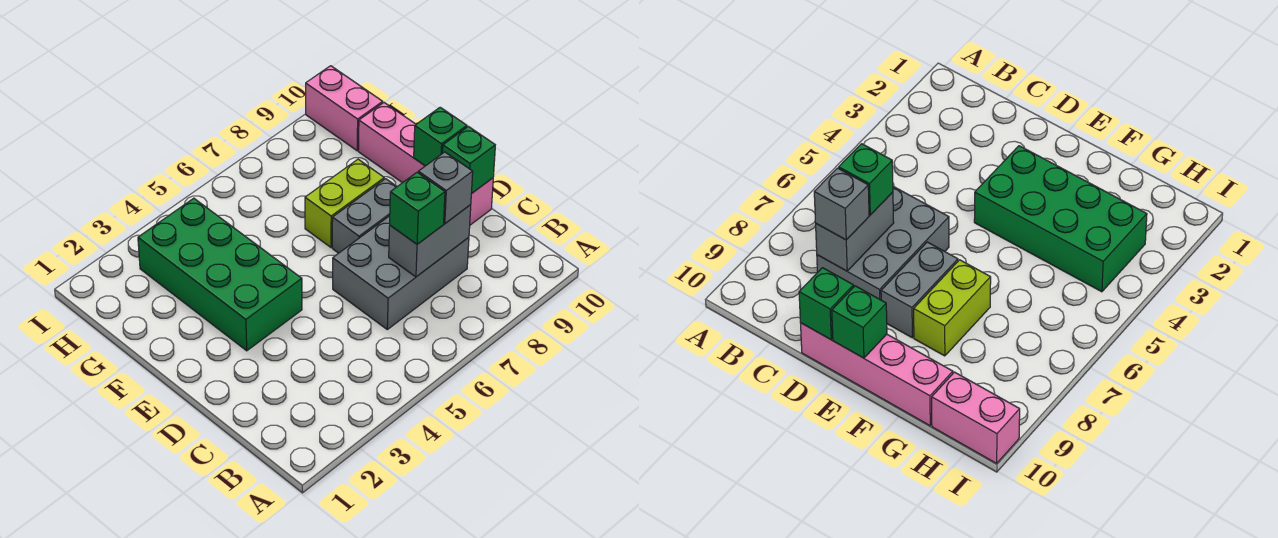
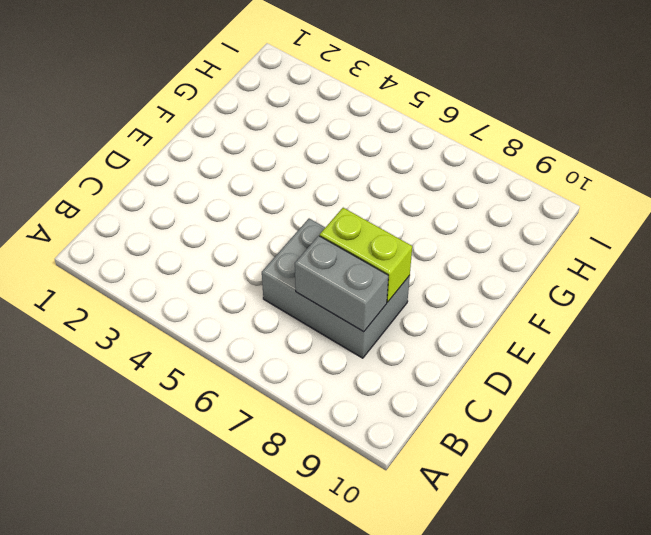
lime brick D7:D8 level 2 -> lime brick F7:F8 level 1
none -> pink brick D10:G10 level 1
none -> green brick E3:H4 level 1

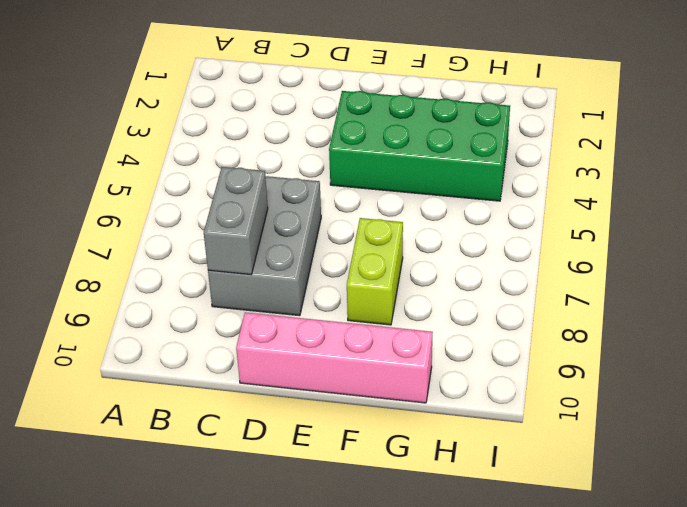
none -> grey brick E7:E8 level 1
none -> pink brick H10:I10 level 1

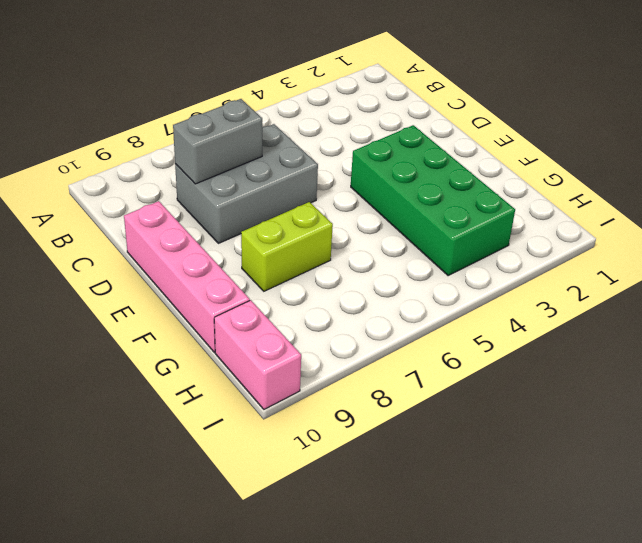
none -> grey brick E7:E8 level 1
none -> green brick D10 level 2

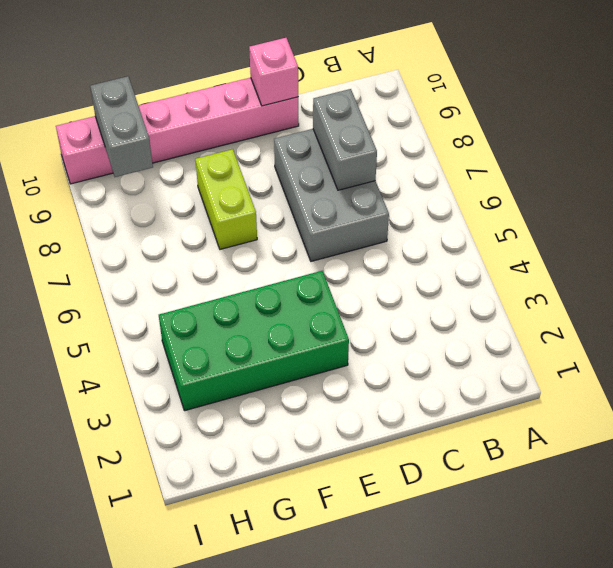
pink brick D10 level 2 -> green brick D10 level 2
grey brick H9:H10 level 2 -> grey brick E7:E8 level 1
none -> green brick E10 level 2
none -> green brick C7 level 3

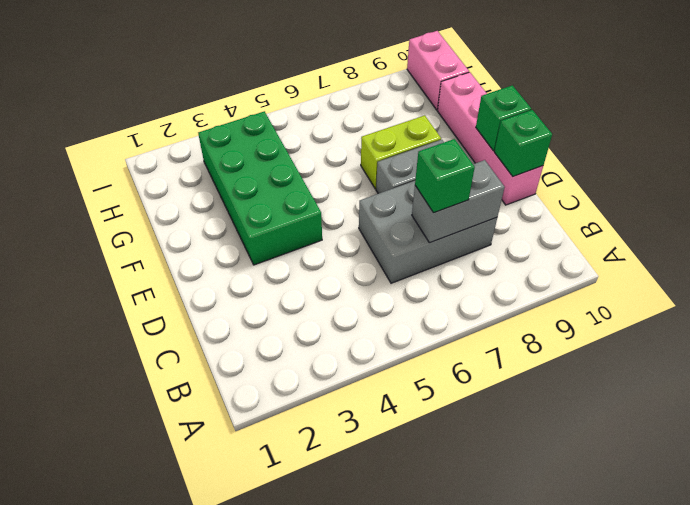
none -> grey brick C8 level 3

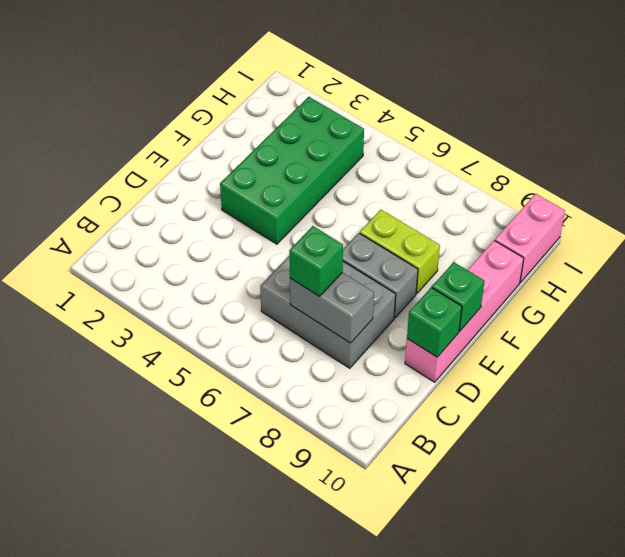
none -> grey brick C8 level 3

